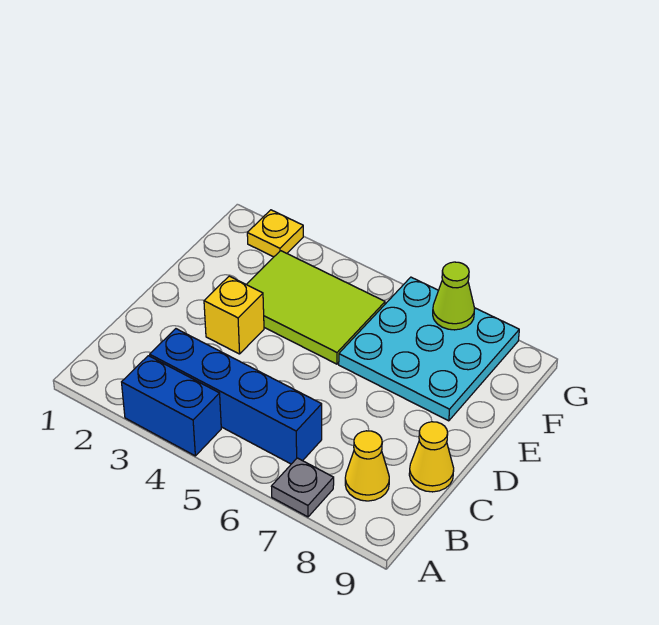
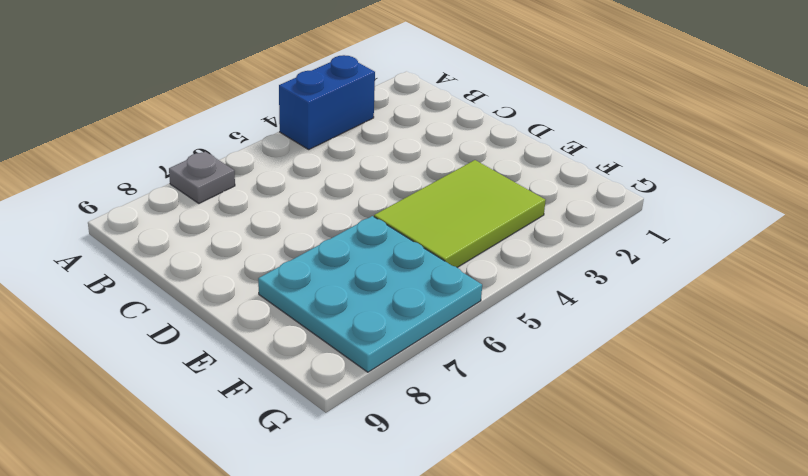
none -> blue brick B3:B6 level 1
none -> yellow cone B8 level 1

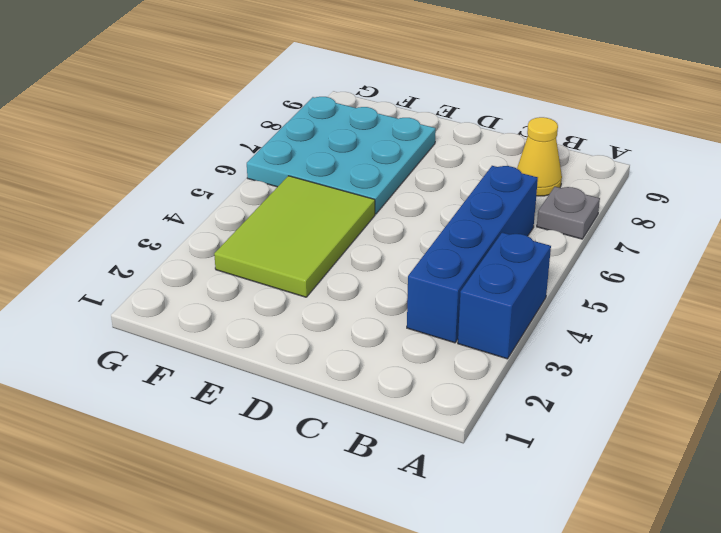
none -> yellow cone C9 level 1
none -> yellow brick D3 level 1

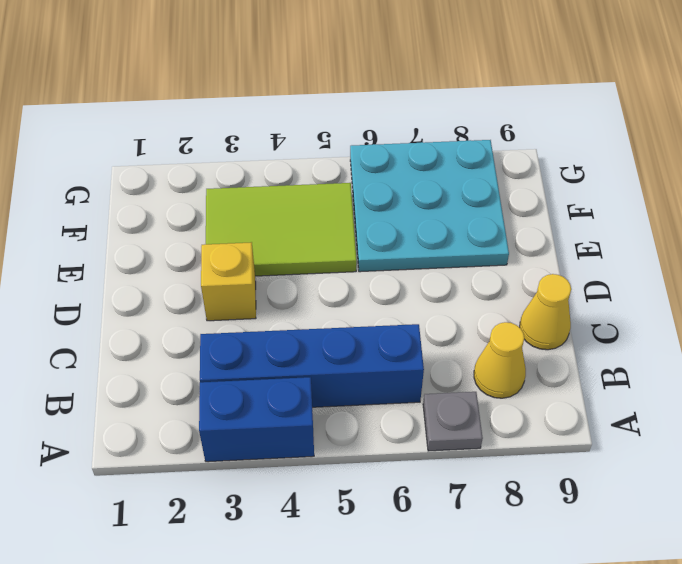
none -> yellow plate G2 level 1
none -> lime cone G7 level 2

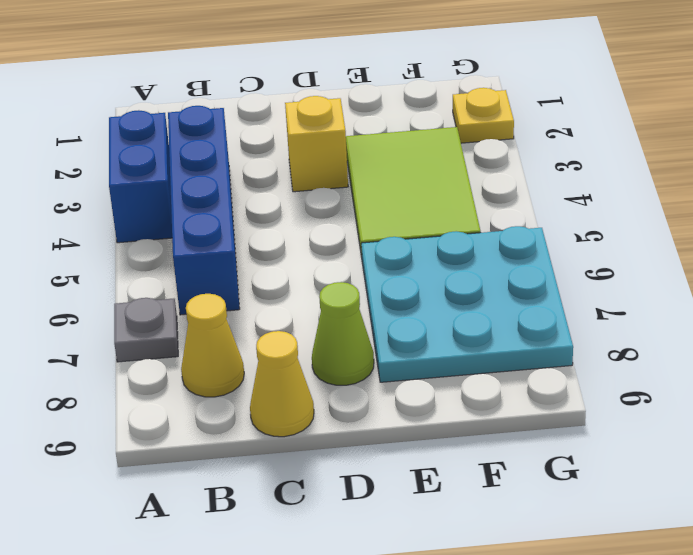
lime cone D8 level 1 -> lime cone G7 level 2

